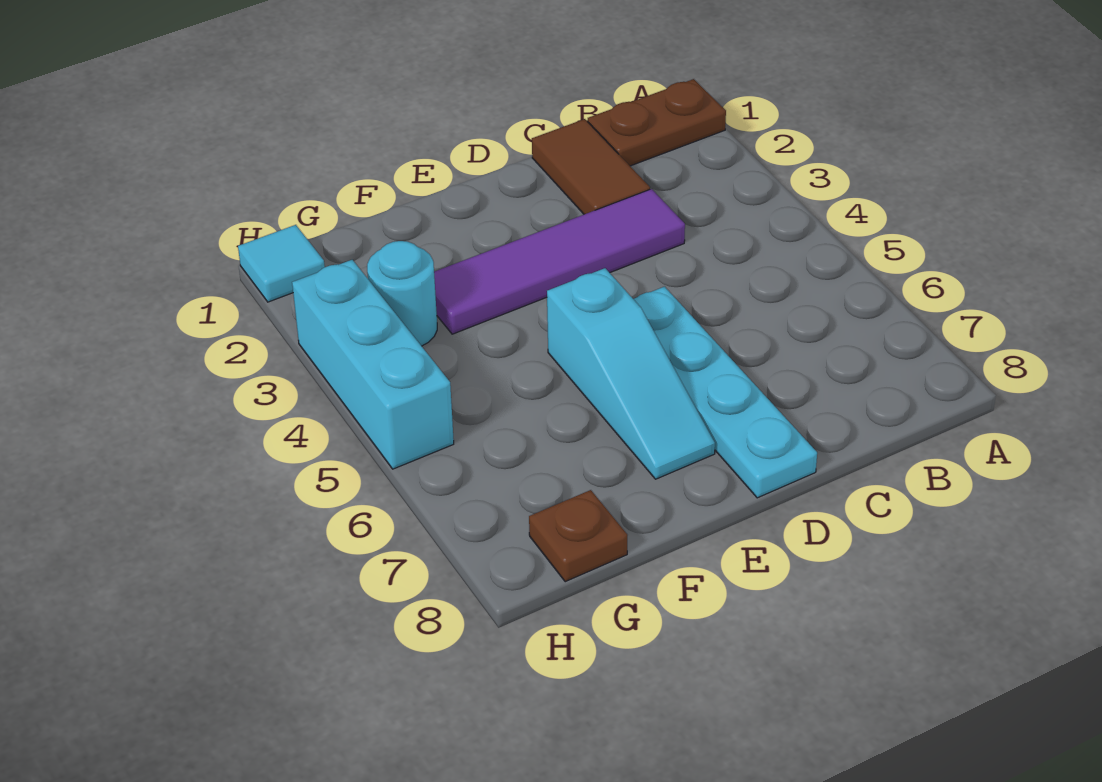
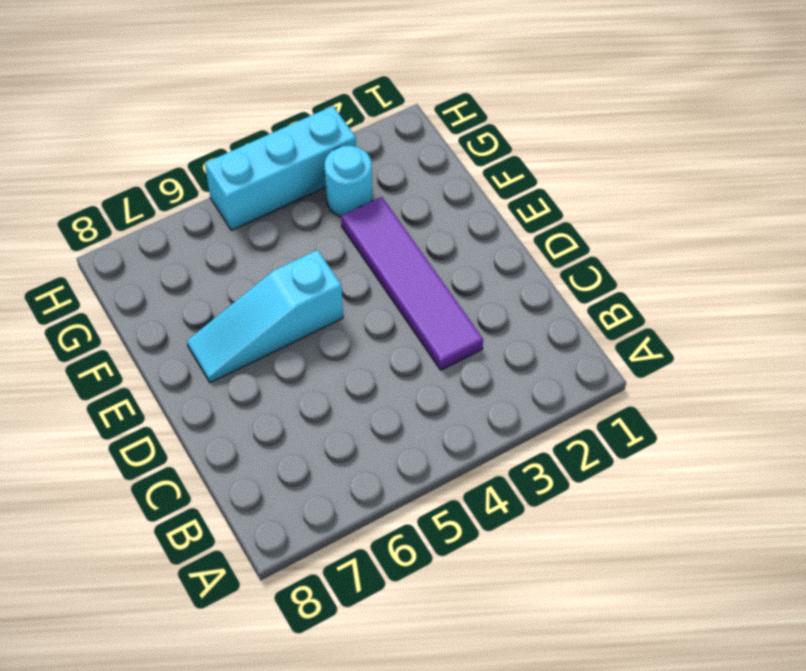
none -> brown plate A1:B1 level 1
none -> brown tile C1:C2 level 1

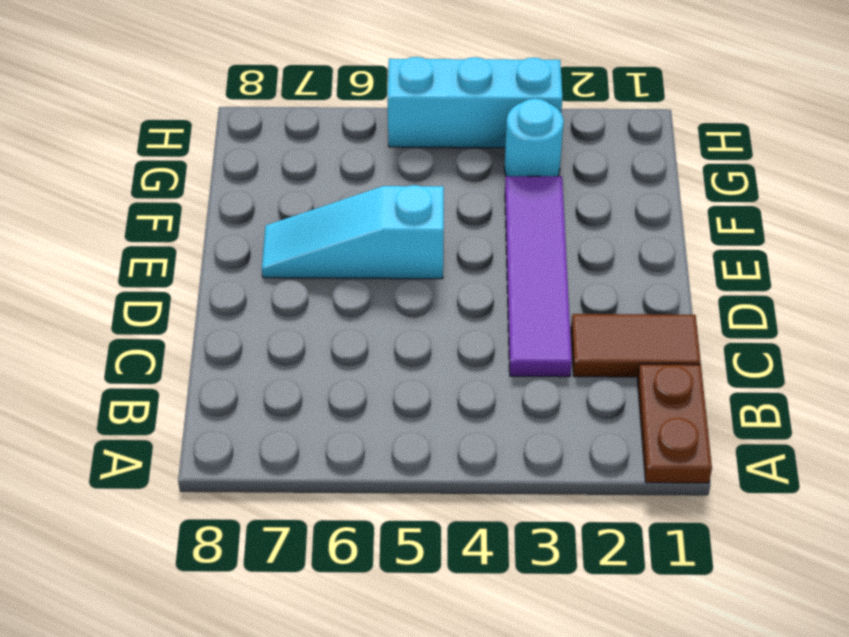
none -> cyan plate D5:D8 level 1
none -> brown plate G8 level 1

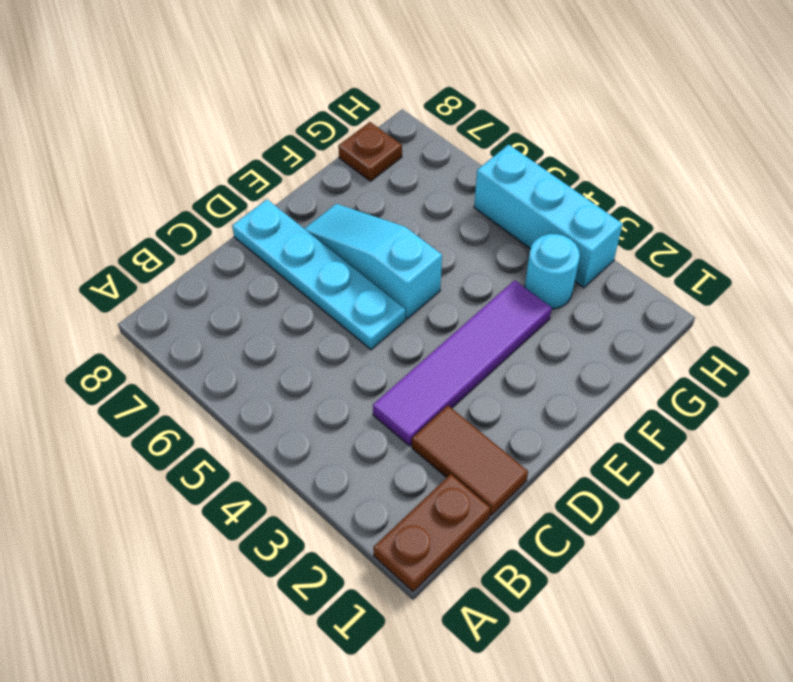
none -> cyan tile H1 level 1

